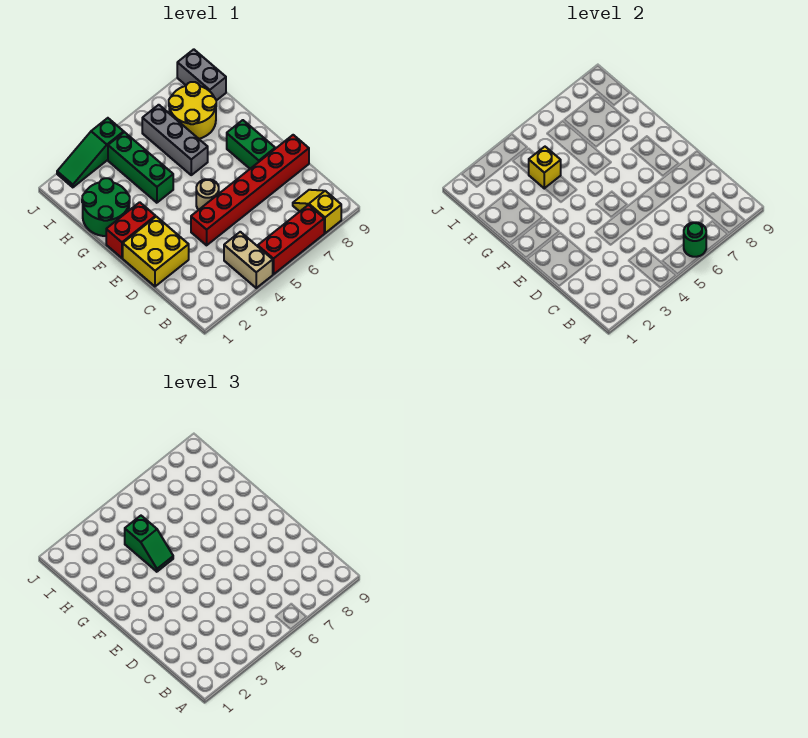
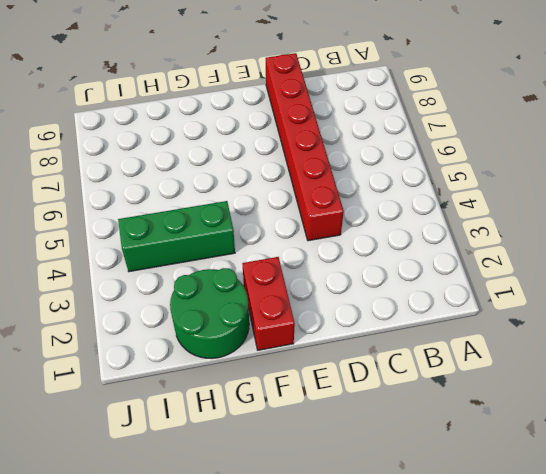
none -> tan brick A4:B4 level 1
none -> red brick A5:A7 level 1
none -> yellow slope A8:B8 level 1 top A

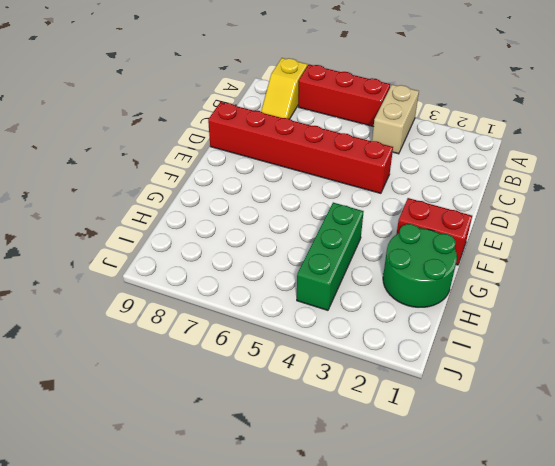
none -> yellow brick D1:E2 level 1
none -> tan round brick E5 level 1
none -> green brick E8:F8 level 1

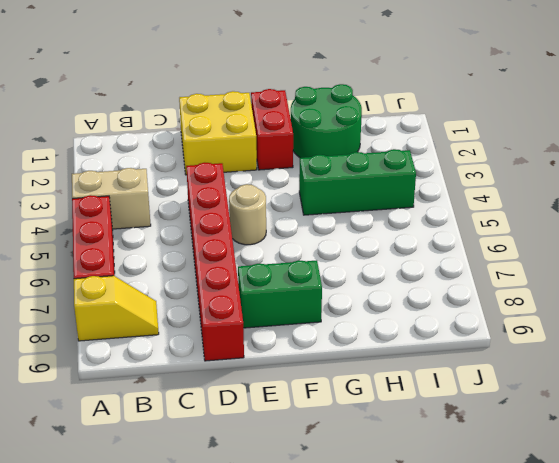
none -> grey brick G6:I6 level 1
none -> yellow round brick H7:I8 level 1
none -> grey brick I9:J9 level 1

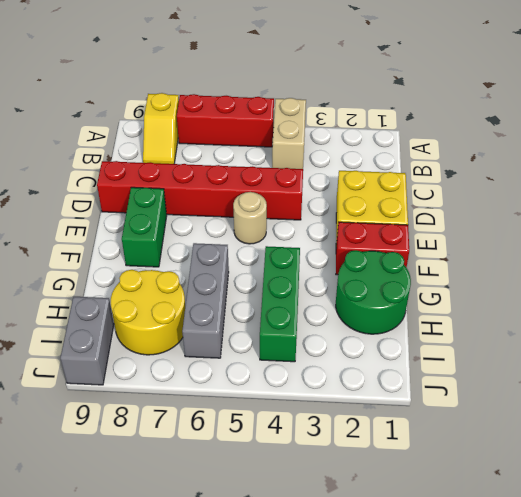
none -> green slope J2:J4 level 1 top 4
none -> green round brick A6 level 2
none -> yellow brick H4 level 2

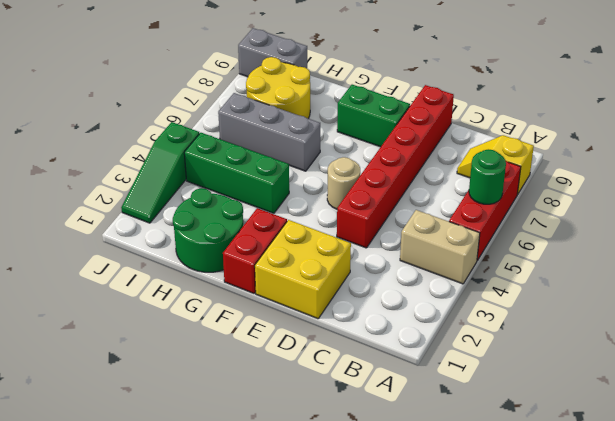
none -> yellow brick H4 level 2
none -> green slope G4:H4 level 3 top H

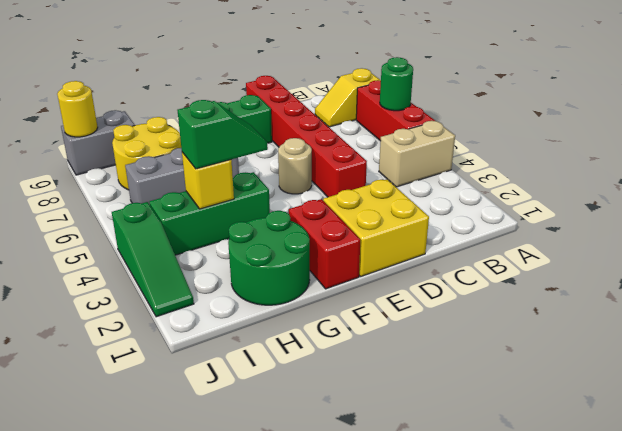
yellow round brick J9 level 2 -> none

